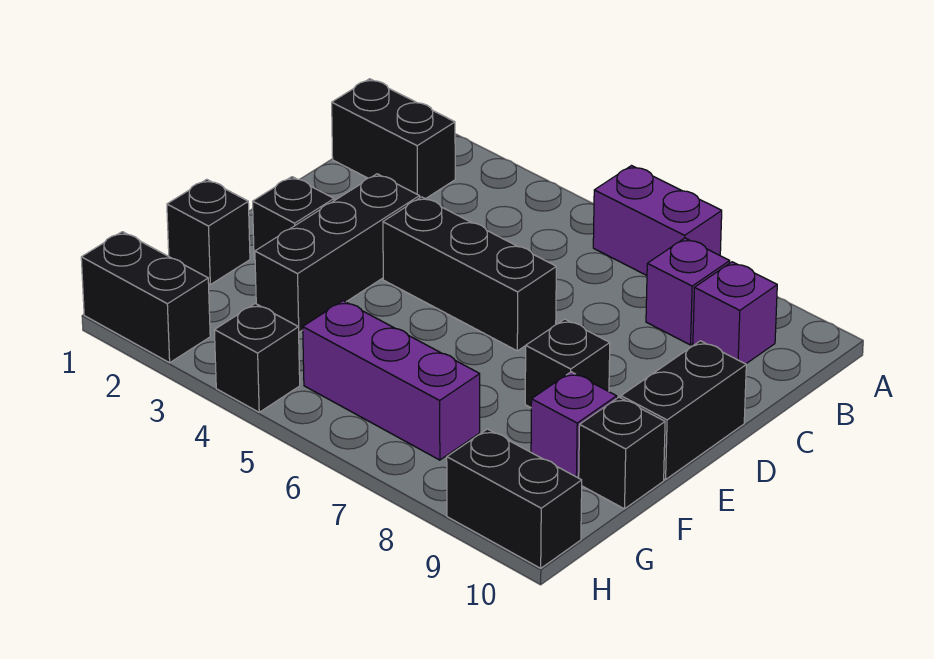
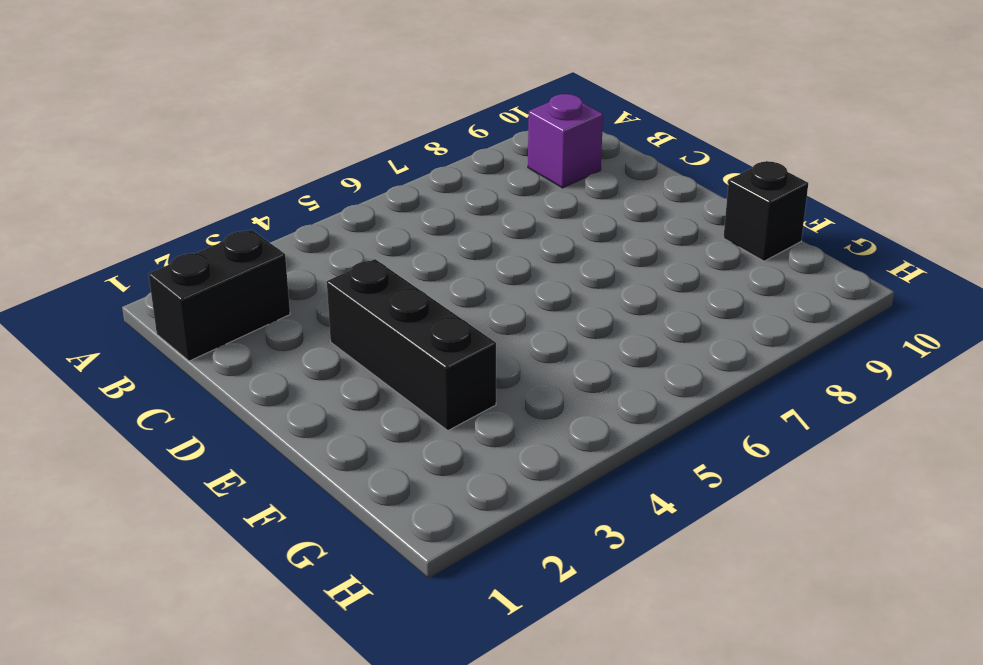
none -> purple brick A6:A7 level 1
none -> purple brick B8 level 1
none -> black brick D4:D6 level 1

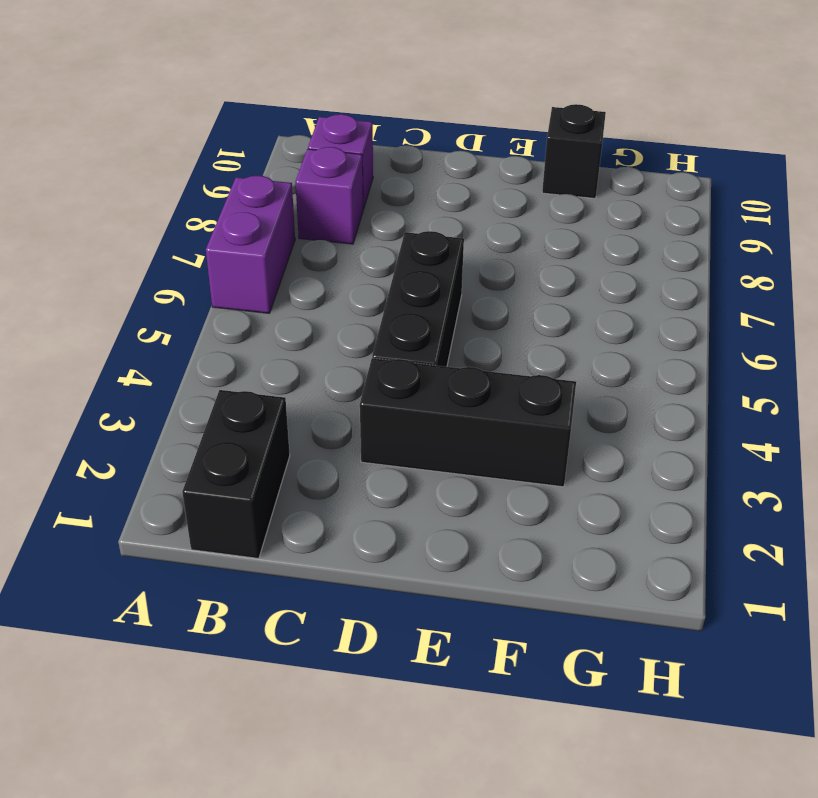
none -> black brick D10:E10 level 1
none -> black brick E2 level 1
none -> black brick E8 level 1

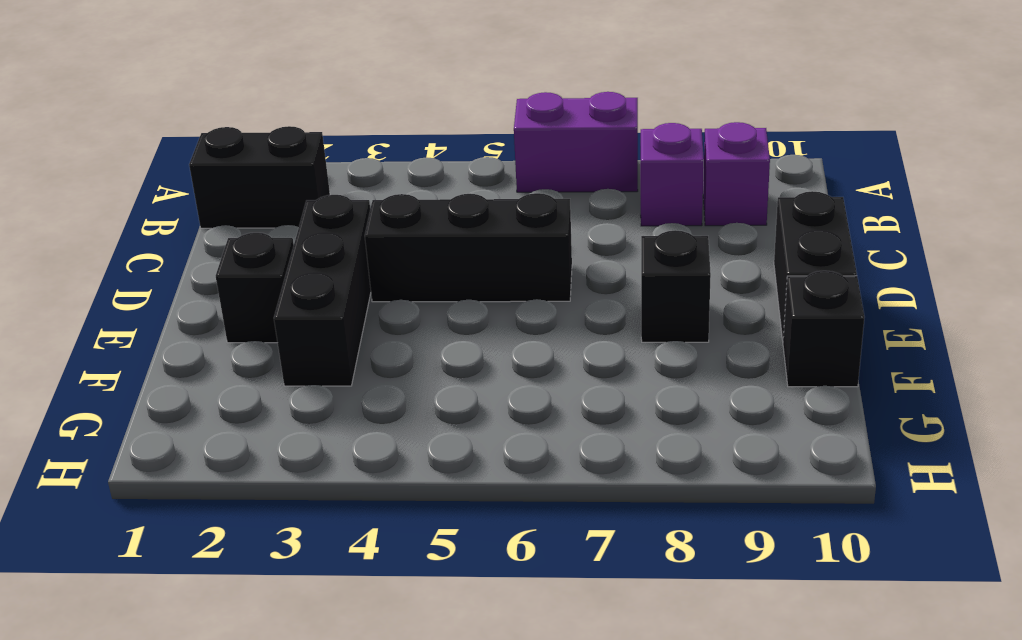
none -> black brick F1 level 1
none -> purple brick F9 level 1
none -> purple brick G5:G7 level 1

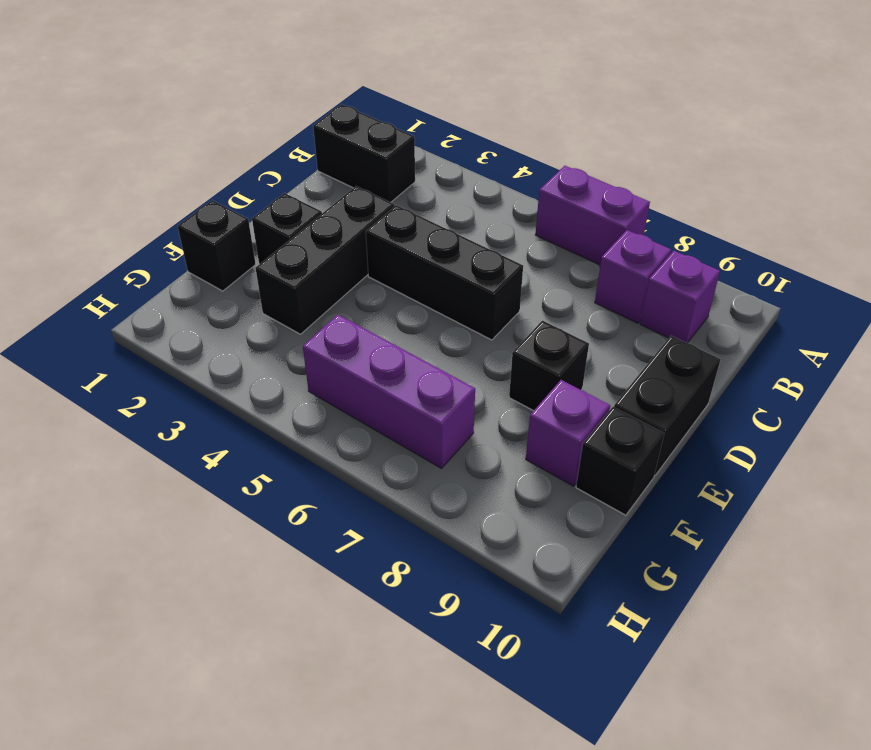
none -> black brick H1:H2 level 1
none -> black brick H4 level 1
none -> black brick H9:H10 level 1

